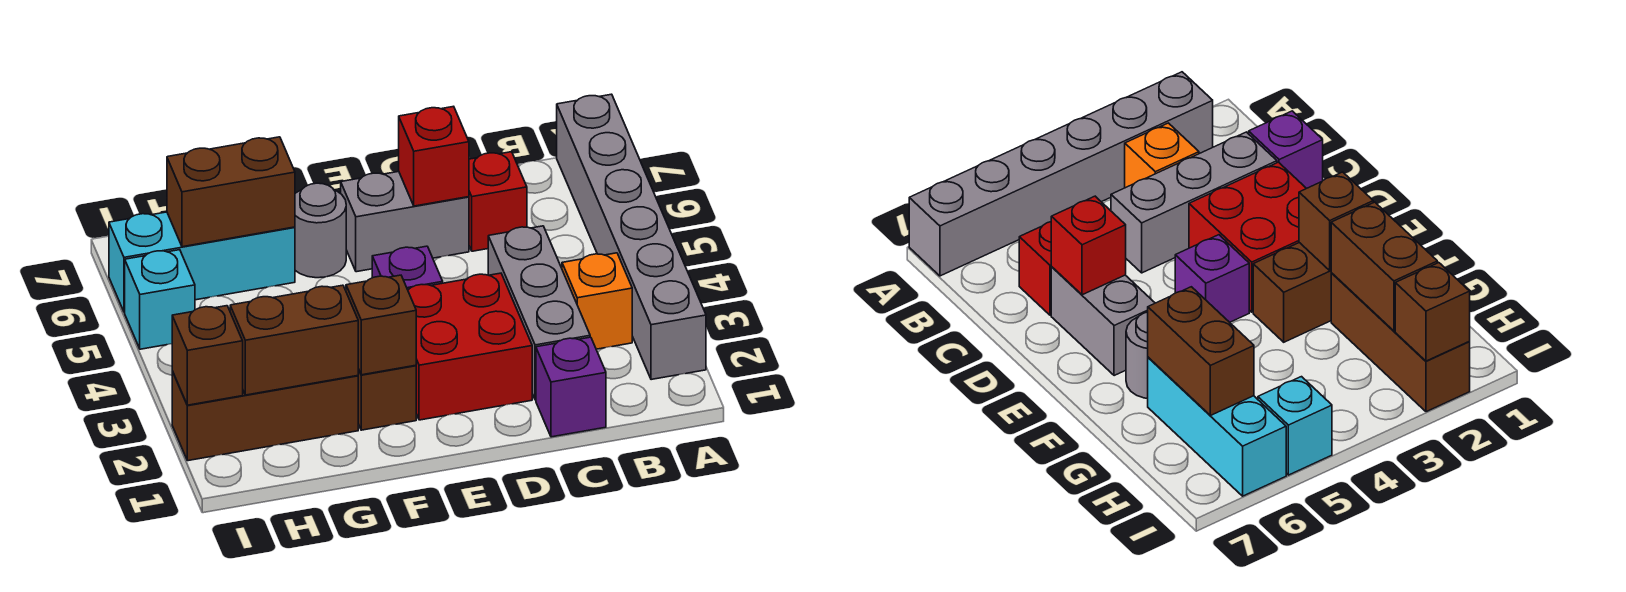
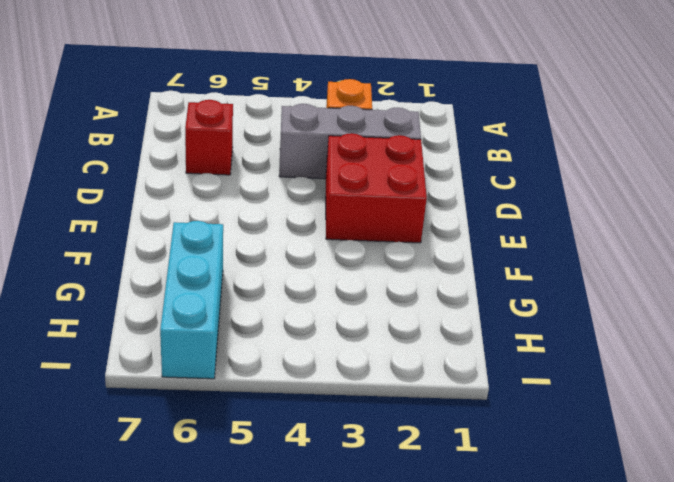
none -> grey brick A2:A7 level 1
none -> purple brick C1 level 1
none -> grey brick D6:E6 level 1

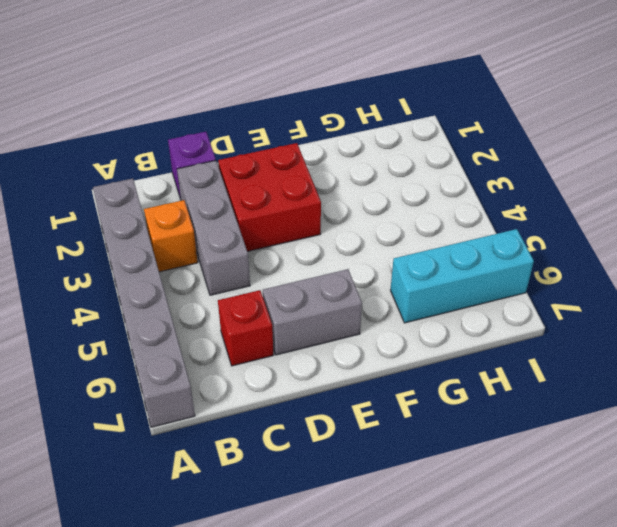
none -> purple brick E4 level 1
none -> brown brick F2:F3 level 1
none -> grey round brick F6 level 1

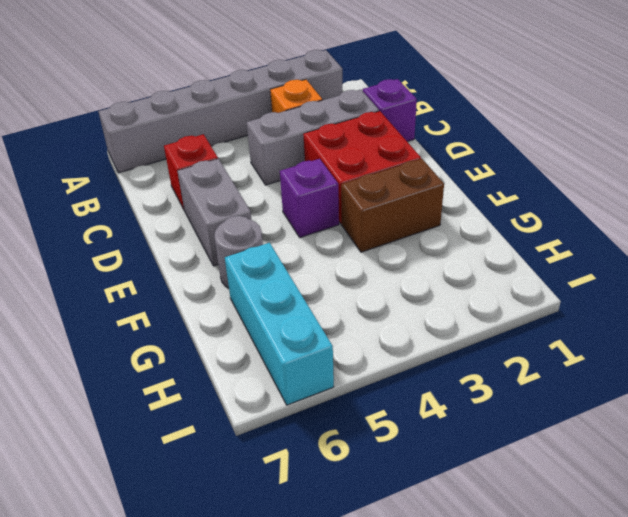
none -> brown brick G2:I2 level 1
none -> cyan brick I5 level 1
none -> red brick D6 level 2

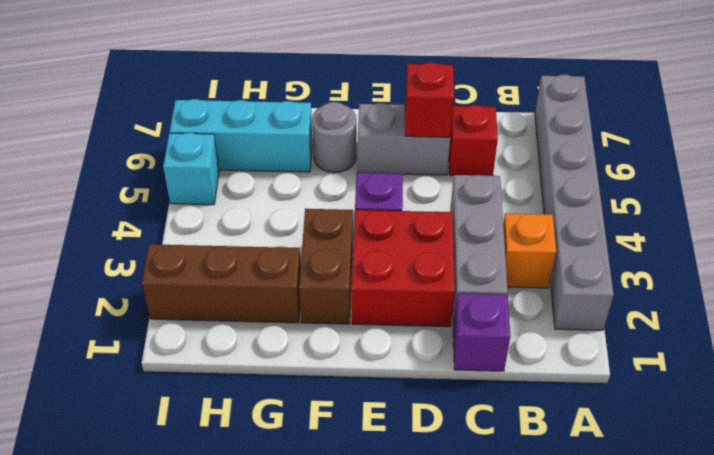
none -> brown brick F2 level 2
none -> brown brick G2:H2 level 2
none -> brown brick G6:H6 level 2

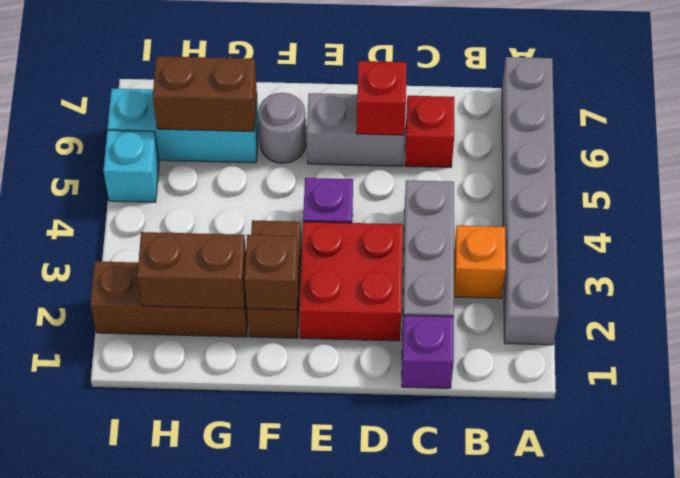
none -> brown brick I2 level 2

